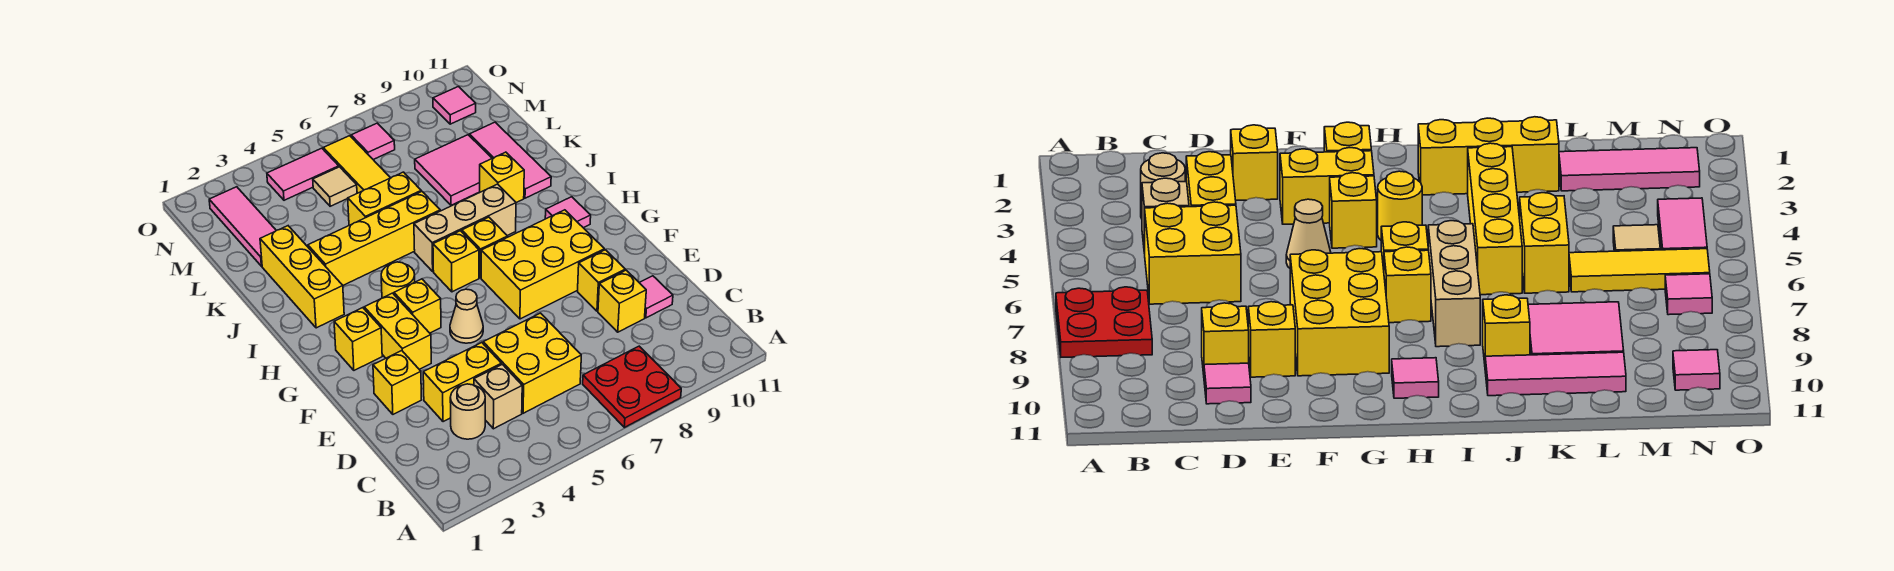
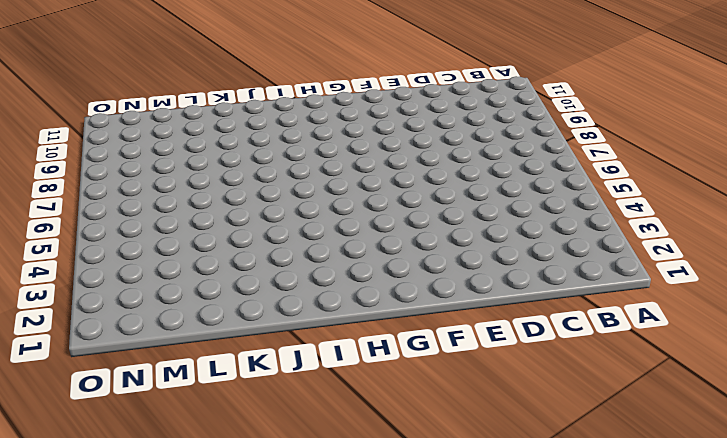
none -> red plate A7:B8 level 1
none -> tan round brick C3 level 1
none -> tan brick C4 level 1
none -> yellow brick C5:D6 level 1

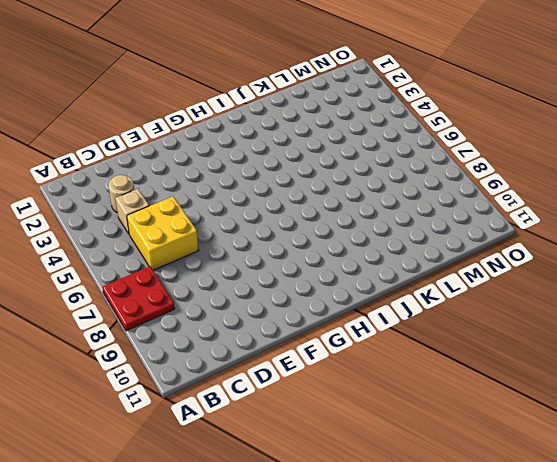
none -> yellow brick D3:D4 level 1
none -> yellow brick D9 level 1
none -> pink tile D10 level 1
none -> yellow brick E2 level 1

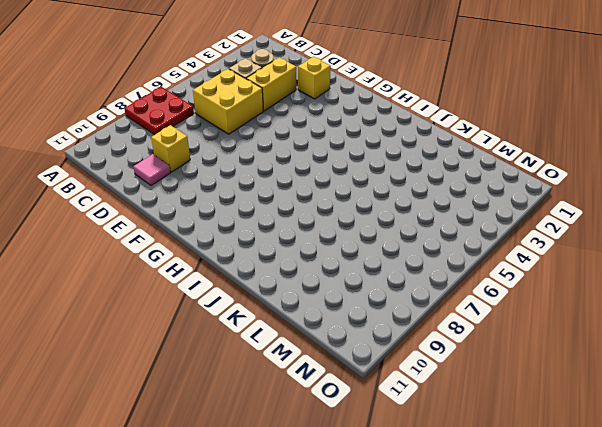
none -> yellow brick E9 level 1
none -> yellow brick F3:G3 level 1
none -> tan cone F5 level 1
none -> yellow brick F7:G9 level 1

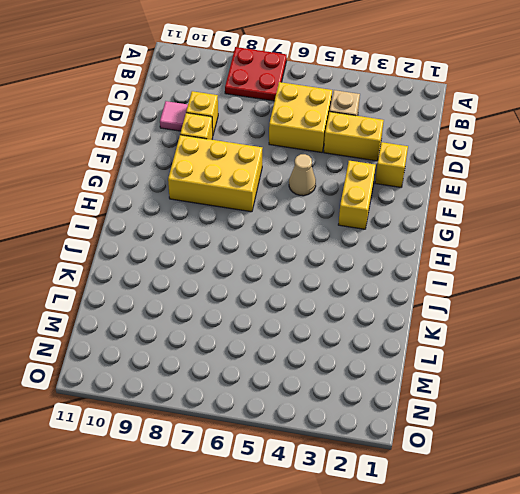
none -> tan round brick C3 level 1
none -> yellow brick G2 level 1
none -> yellow brick G4 level 1
none -> yellow round brick H4 level 1

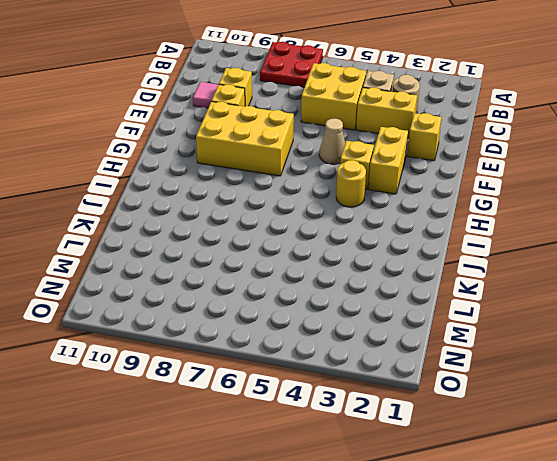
none -> yellow brick G2 level 1
none -> yellow brick H6 level 1
none -> yellow brick H7 level 1
none -> pink tile H10 level 1

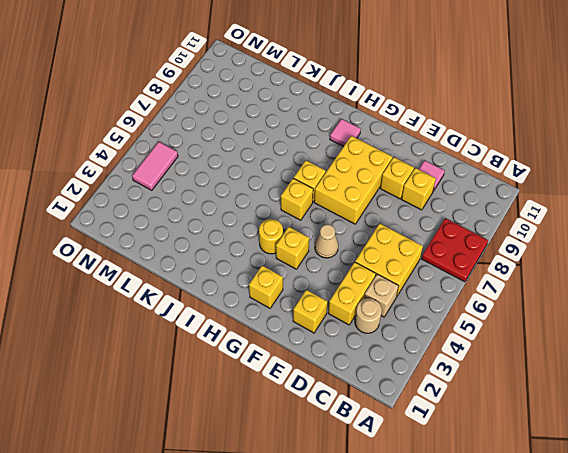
none -> yellow brick F3:G3 level 1
none -> yellow brick I2:K2 level 1
none -> tan brick I6:I8 level 1
none -> yellow brick J3:J6 level 1

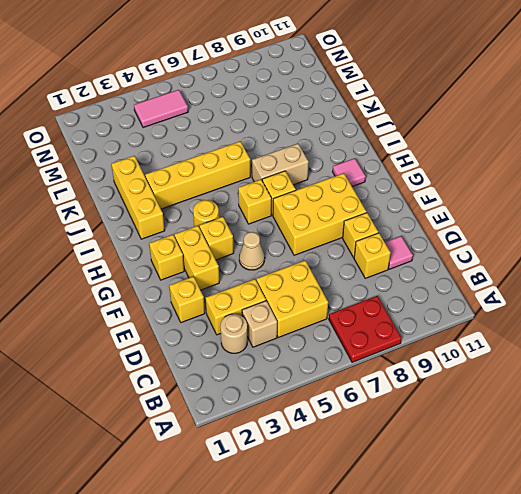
tan brick I7:I8 level 1 -> tan brick I6:I8 level 1
none -> yellow brick J9 level 1
none -> pink tile J10:L10 level 1
none -> yellow brick K5:K6 level 1
none -> pink tile K8:L9 level 1

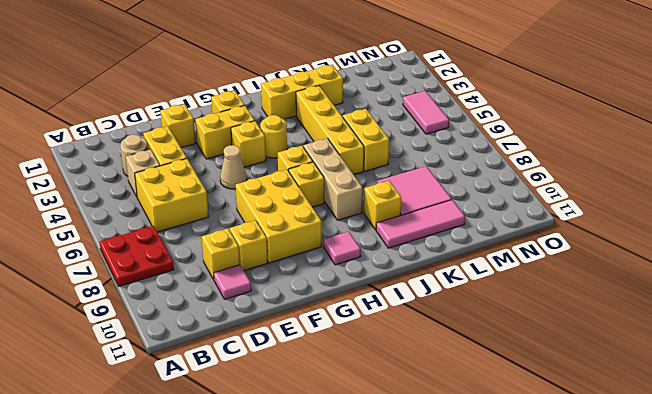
none -> pink tile L2:N2 level 1
none -> yellow tile L6:N6 level 1
none -> tan tile M5 level 1
none -> pink tile N7 level 1

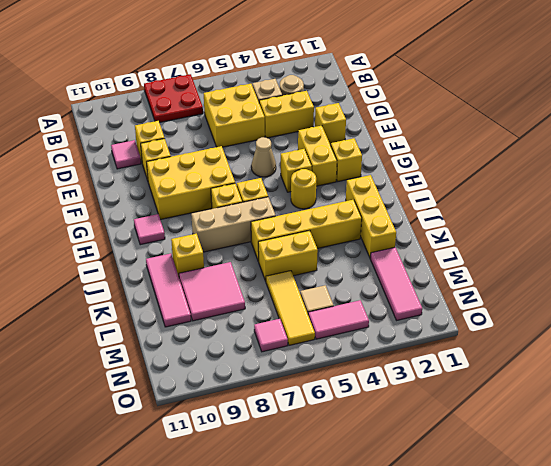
none -> pink tile N10 level 1

